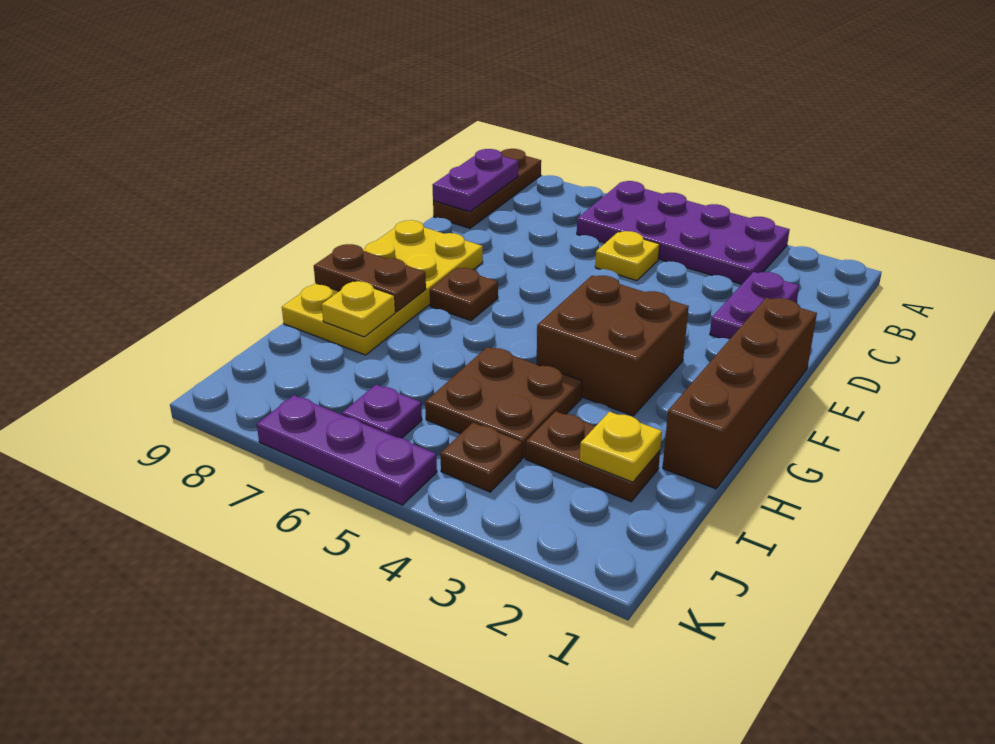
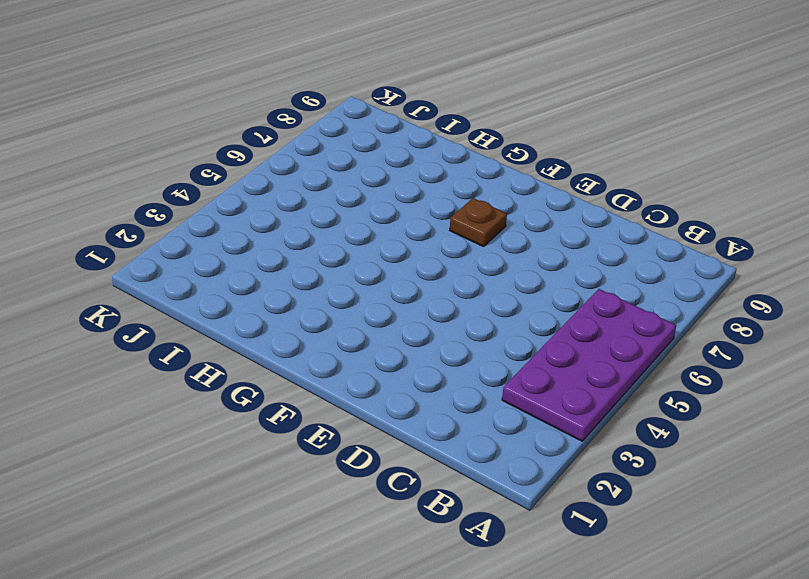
none -> brown plate A9:C9 level 1
none -> purple plate C2:D2 level 1
none -> yellow plate C5 level 1

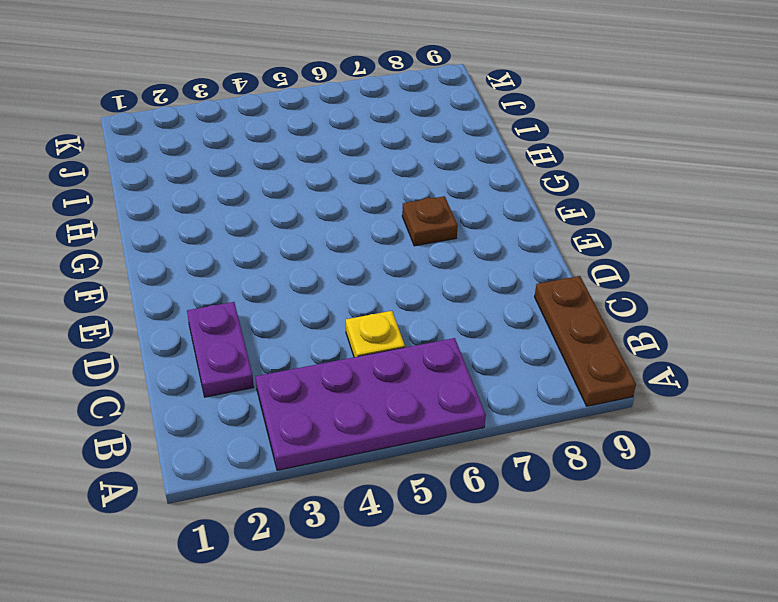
none -> brown brick E1:H1 level 1
none -> yellow plate E8:H9 level 1
none -> brown brick F3:G4 level 1

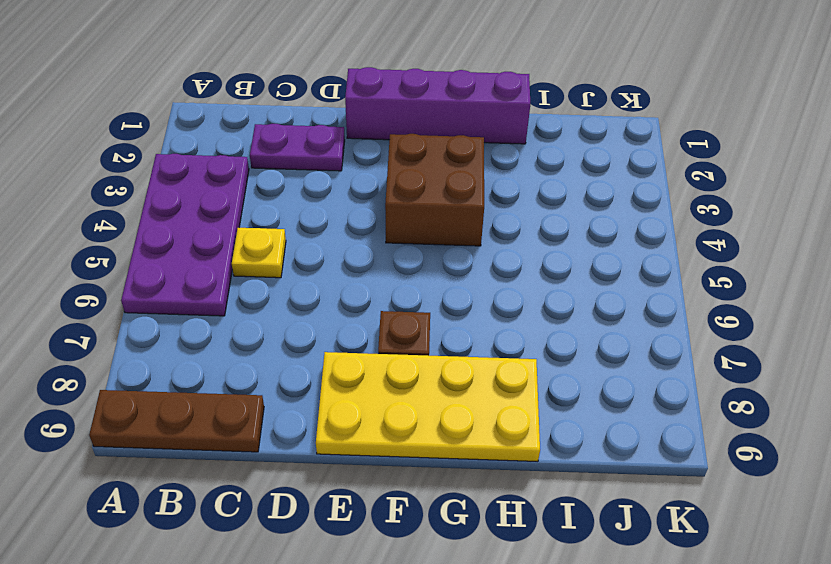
purple brick E1:H1 level 1 -> brown brick E1:H1 level 1
none -> brown plate H4:I5 level 1
none -> brown plate I2:I3 level 1
none -> brown plate J4 level 1

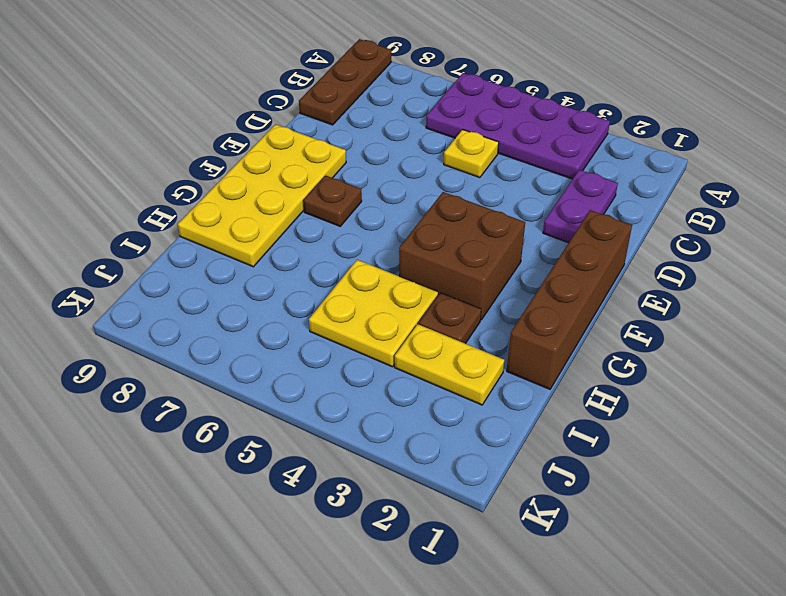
brown plate H3 level 1 -> brown plate J4 level 1
yellow plate H4:I5 level 1 -> brown plate H4:I5 level 1
yellow plate I2:I3 level 1 -> brown plate I2:I3 level 1
none -> purple plate J6 level 1
none -> purple plate K5:K7 level 1
none -> purple plate B9:C9 level 2

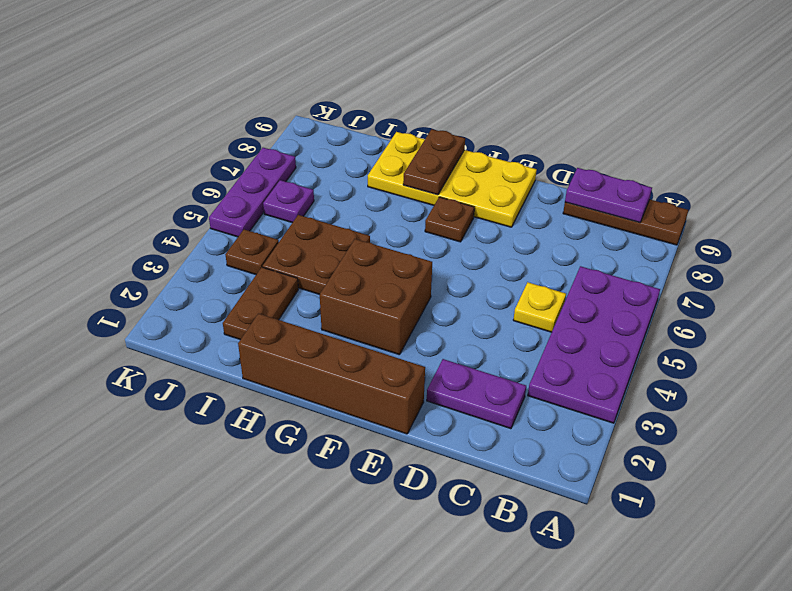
none -> yellow plate H8 level 2
none -> yellow plate I2 level 2

